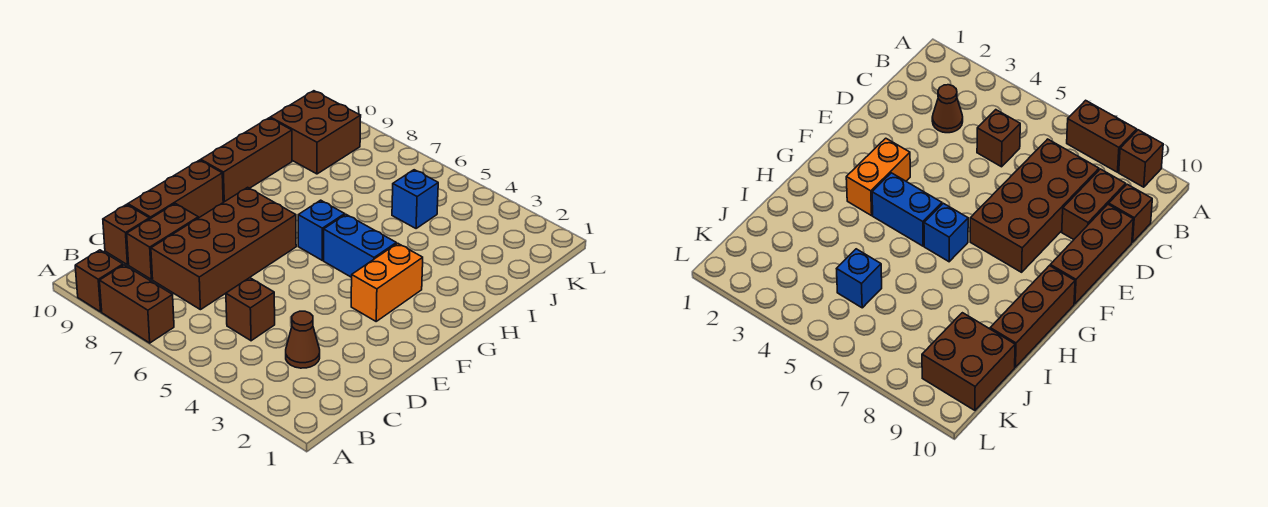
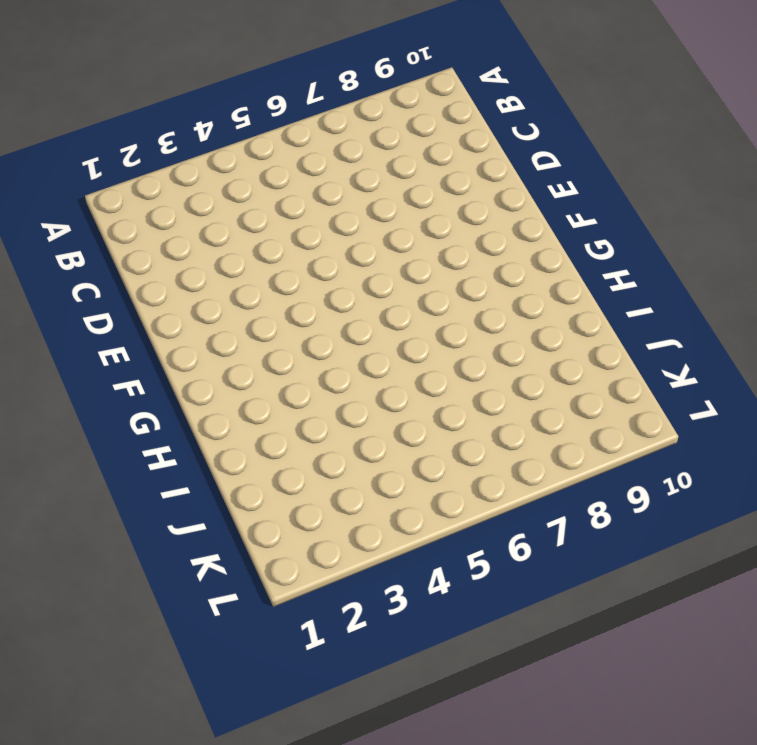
none -> brown brick A7:A8 level 1
none -> brown brick A9 level 1
none -> brown cone C3 level 1

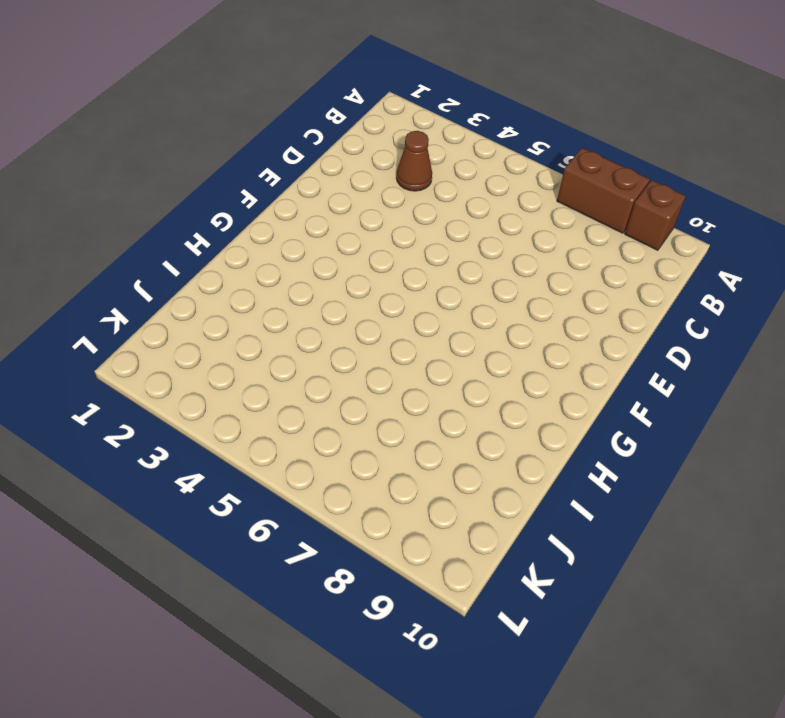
none -> brown brick C5 level 1
none -> brown brick C7:F8 level 1
none -> brown brick C9:D9 level 1

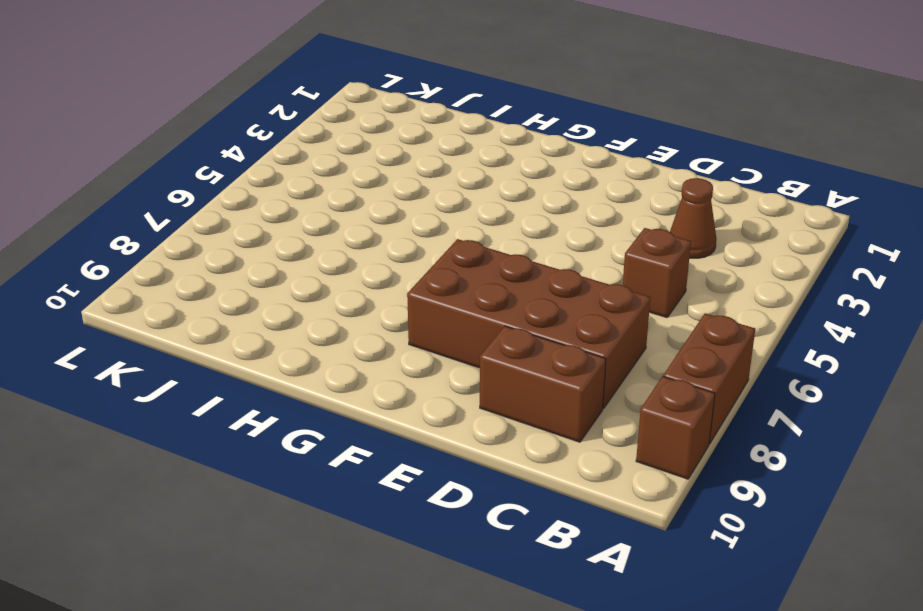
none -> brown brick C10 level 1
none -> brown brick D10:F10 level 1
none -> orange brick F3:G3 level 1

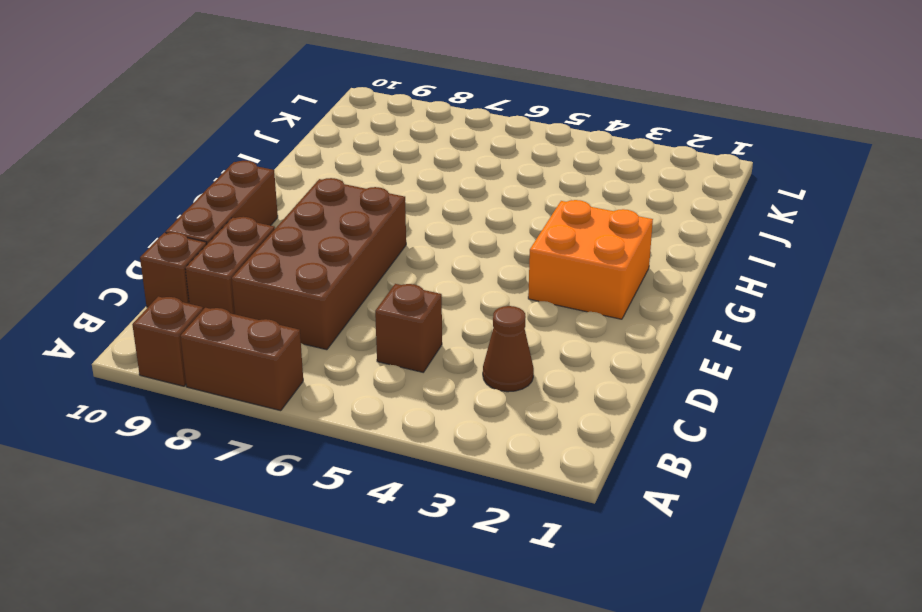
orange brick F2:G3 level 1 -> orange brick F3:G3 level 1
none -> blue brick G4:G5 level 1
none -> blue brick G6 level 1
none -> brown brick G10:I10 level 1

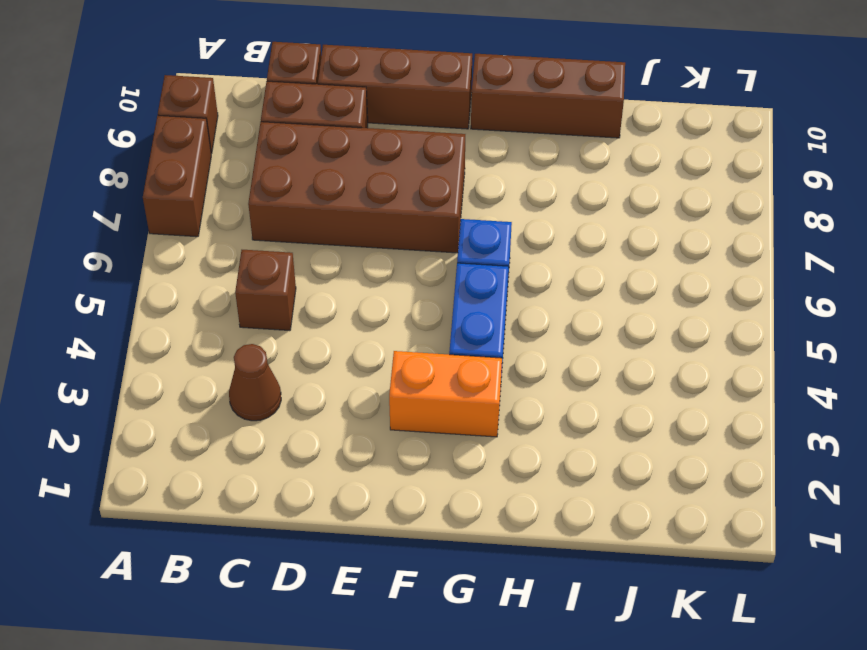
none -> blue brick J5 level 1
none -> brown brick J9:K10 level 1

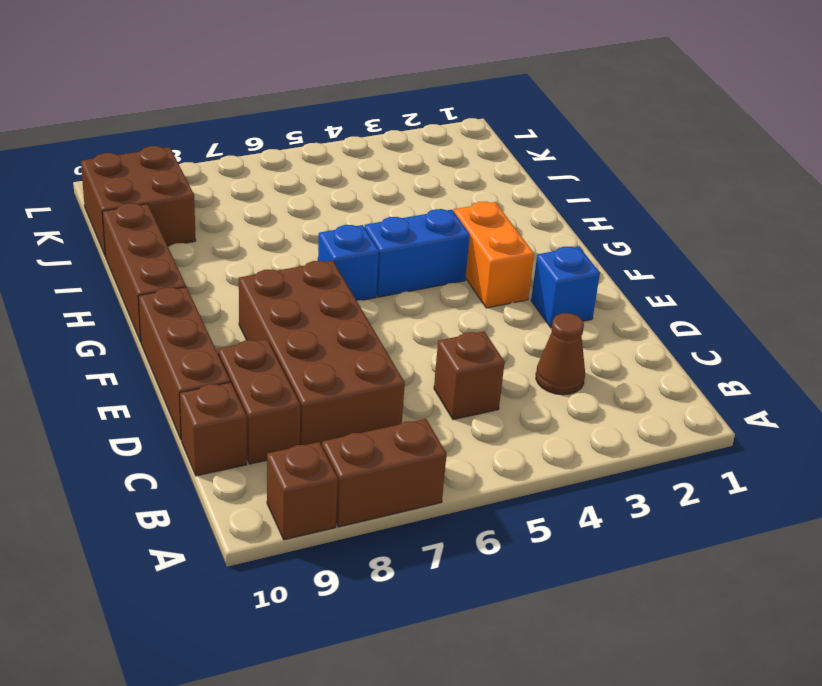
blue brick E2 level 1 -> blue brick J5 level 1

